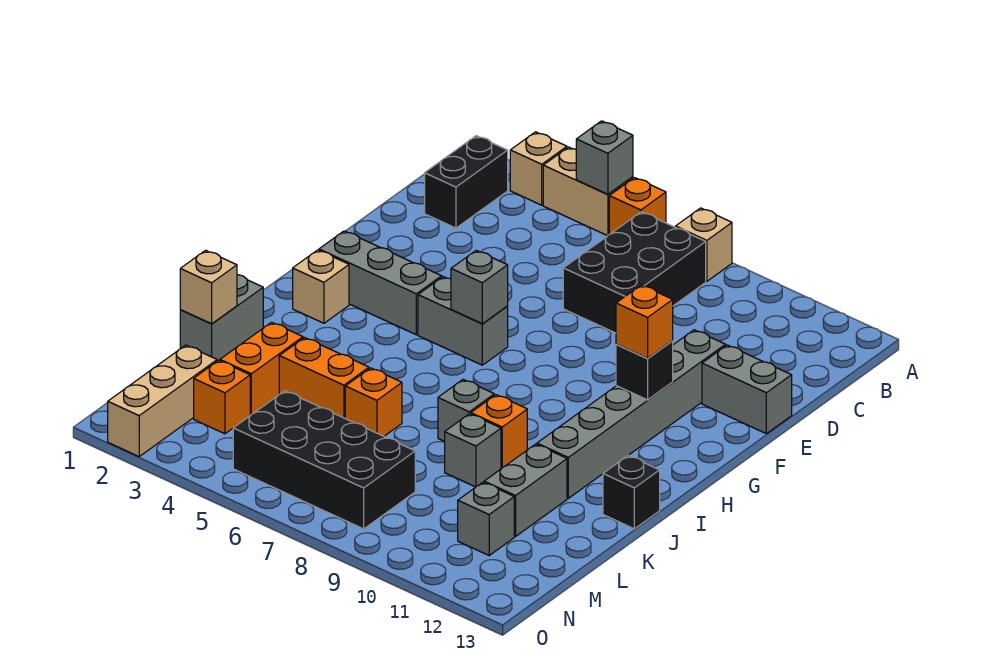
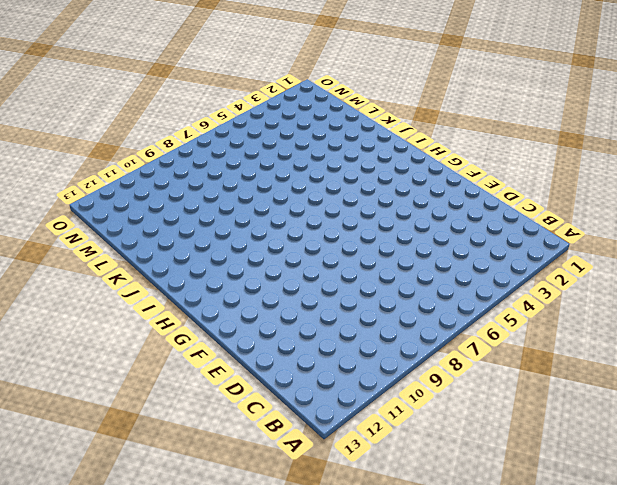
none -> tan brick A3 level 1
none -> tan brick A4:A5 level 1
none -> orange brick A6 level 1

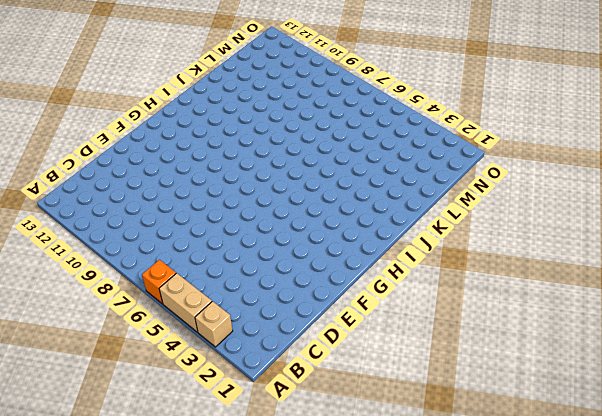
none -> tan brick A8 level 1
none -> black brick B2:C2 level 1
none -> black brick B7:D8 level 1

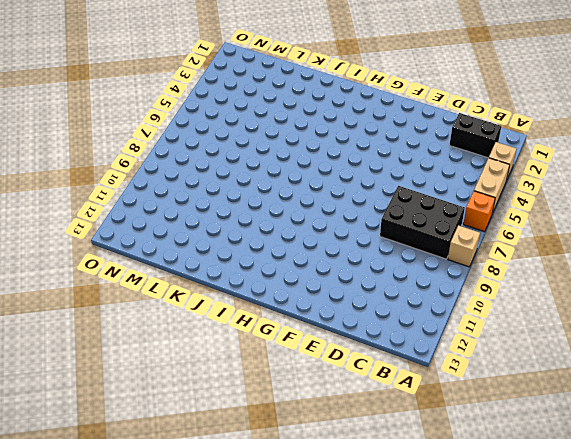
none -> grey brick E11:J11 level 1
none -> grey brick E12:E13 level 1
none -> grey brick G2:G4 level 1

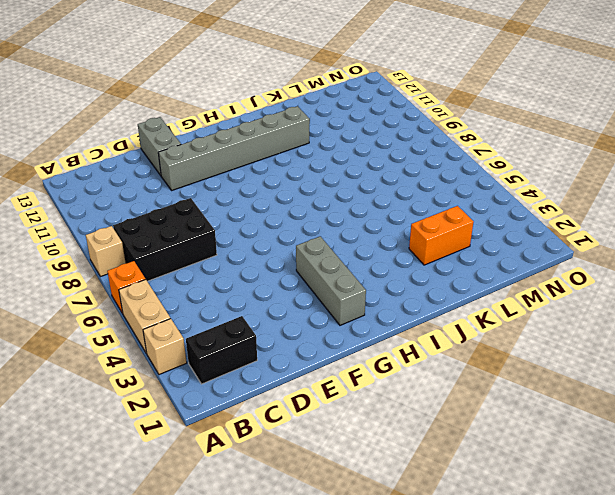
none -> grey brick G5:G6 level 1
none -> tan brick H2 level 1
none -> grey brick J1:K1 level 1

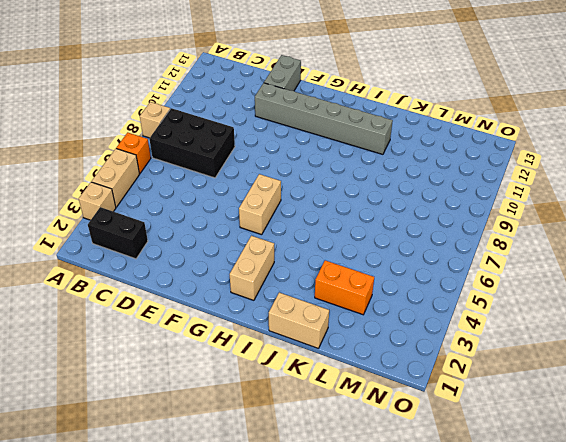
tan brick G5:G6 level 1 -> grey brick G5:G6 level 1
tan brick H2:H3 level 1 -> tan brick H2 level 1
tan brick J1:K1 level 1 -> grey brick J1:K1 level 1
none -> grey brick G2:G4 level 1
none -> grey brick J8 level 1
none -> orange brick J9 level 1

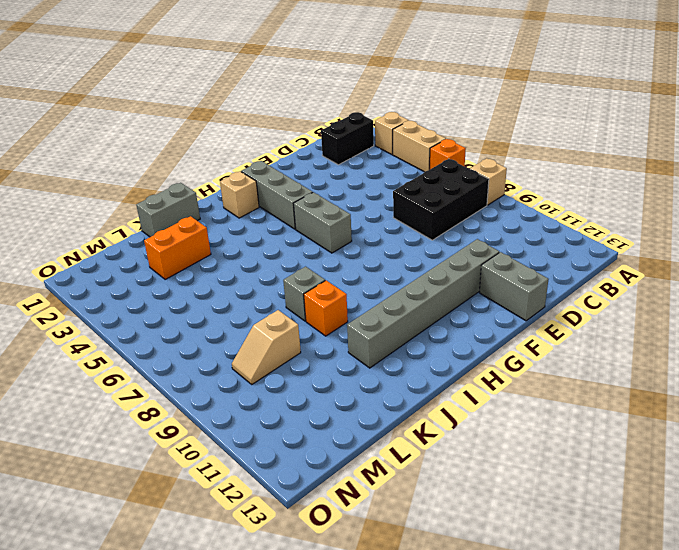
tan slope L9:M9 level 1 top L -> none
none -> black brick J13 level 1
none -> orange brick K4:K5 level 1
none -> orange brick K6 level 1

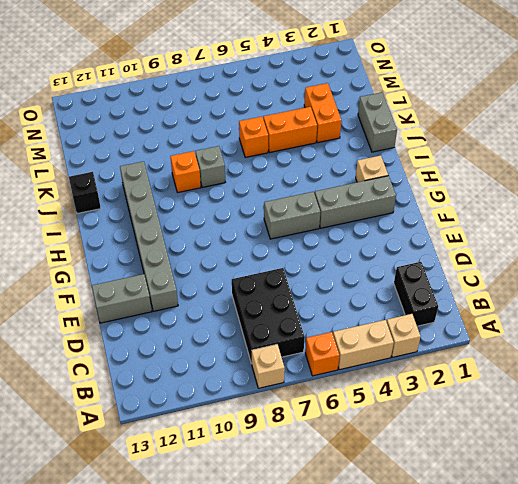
none -> grey brick K9 level 1
none -> grey brick K11:L11 level 1
none -> tan brick M2:O2 level 1

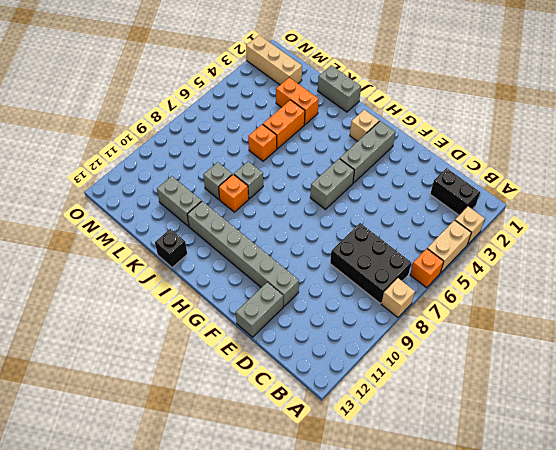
none -> orange brick M3 level 1
none -> black brick M5:N8 level 1
none -> grey brick M11 level 1

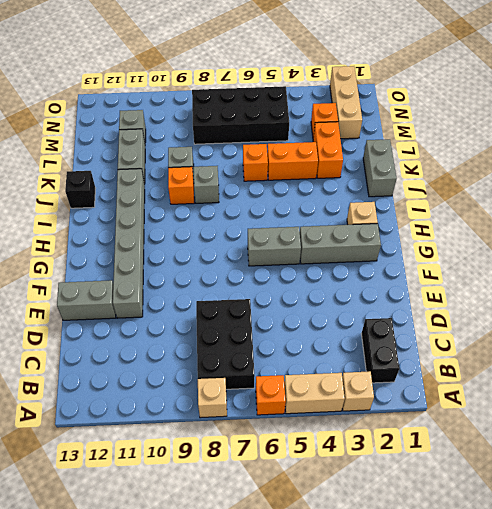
none -> grey brick A5 level 2
none -> grey brick G6 level 2
none -> black brick G11 level 2

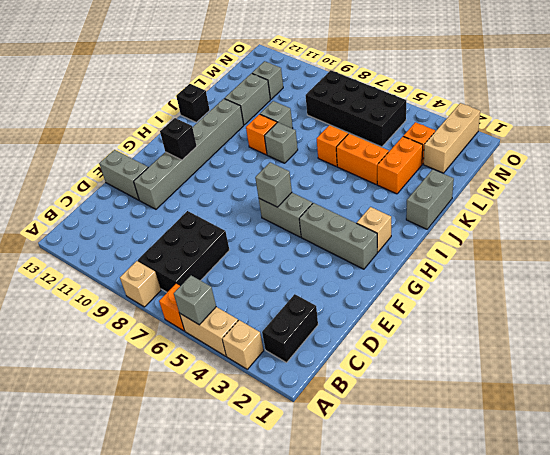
none -> tan brick K1 level 2
none -> orange brick G11 level 3

